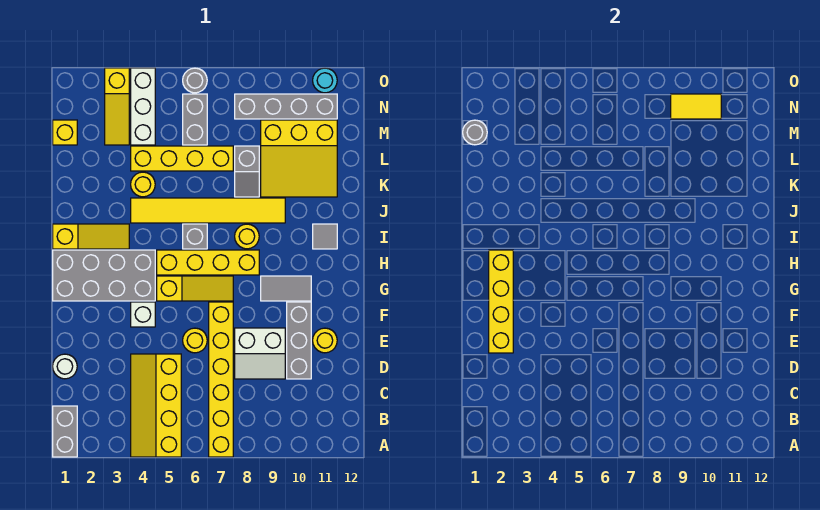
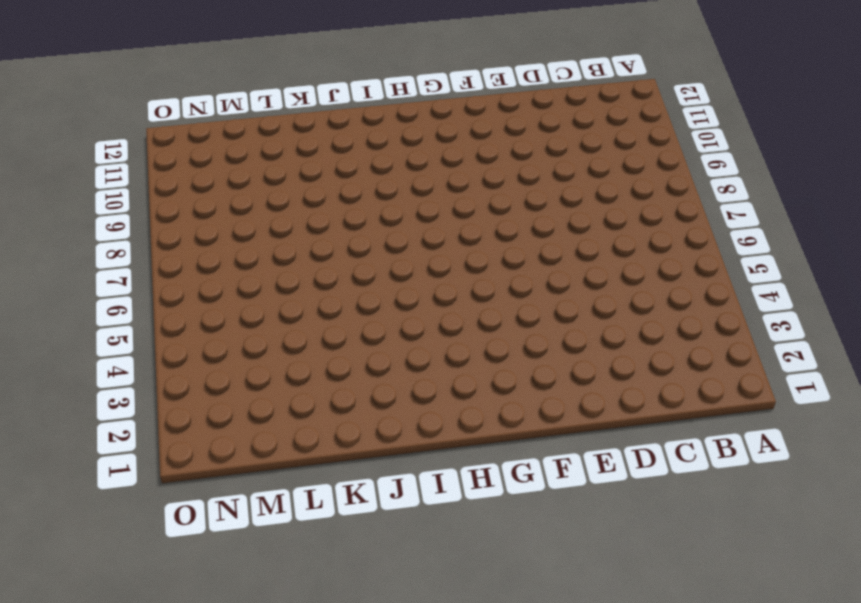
none -> grey brick A1:B1 level 1
none -> yellow slope A4:D5 level 1 top 5
none -> yellow brick A7:F7 level 1
none -> white round brick D1 level 1

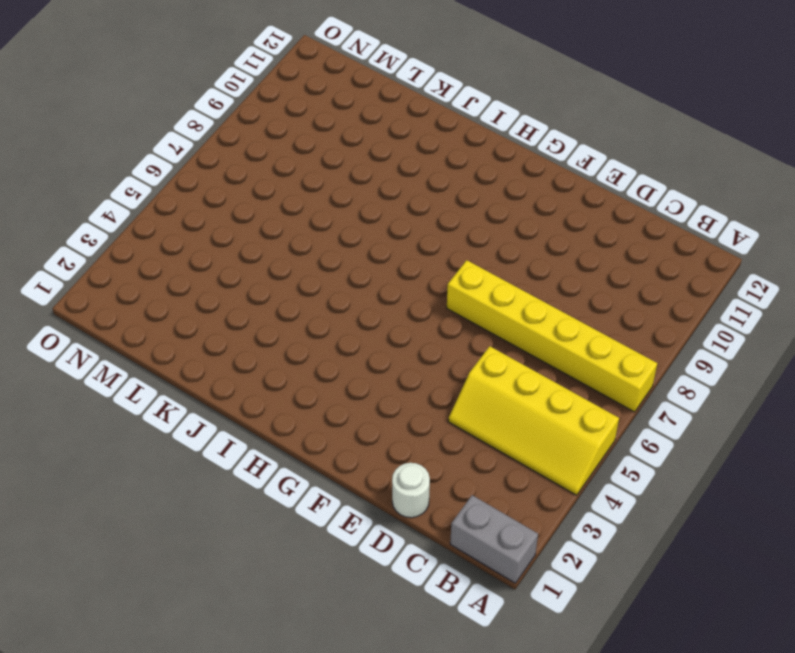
none -> white slope D8:E9 level 1 top E
none -> grey brick D10:F10 level 1
none -> yellow round brick E6 level 1
none -> yellow round brick E11 level 1

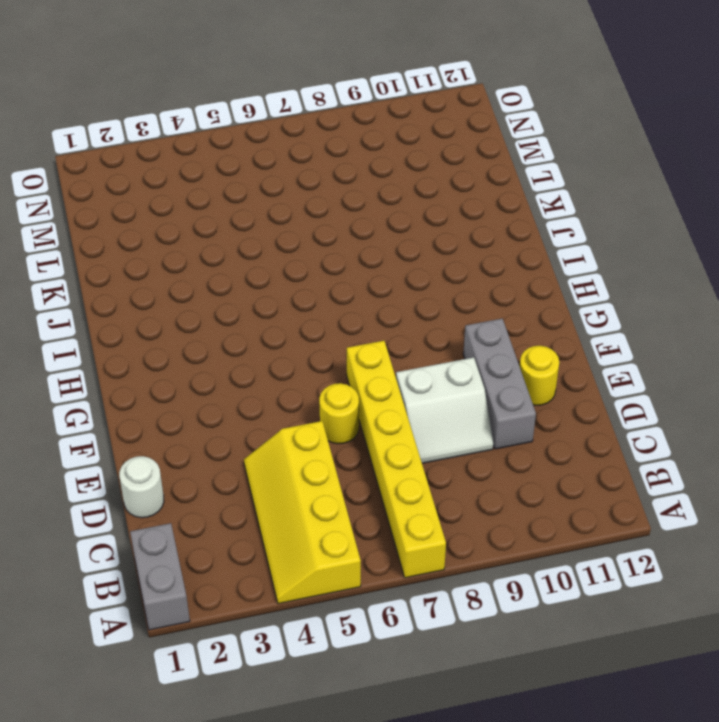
none -> white brick F4 level 1
none -> grey brick G1:H4 level 1
none -> yellow slope G5:G7 level 1 top 5
none -> grey tile G9:G10 level 1

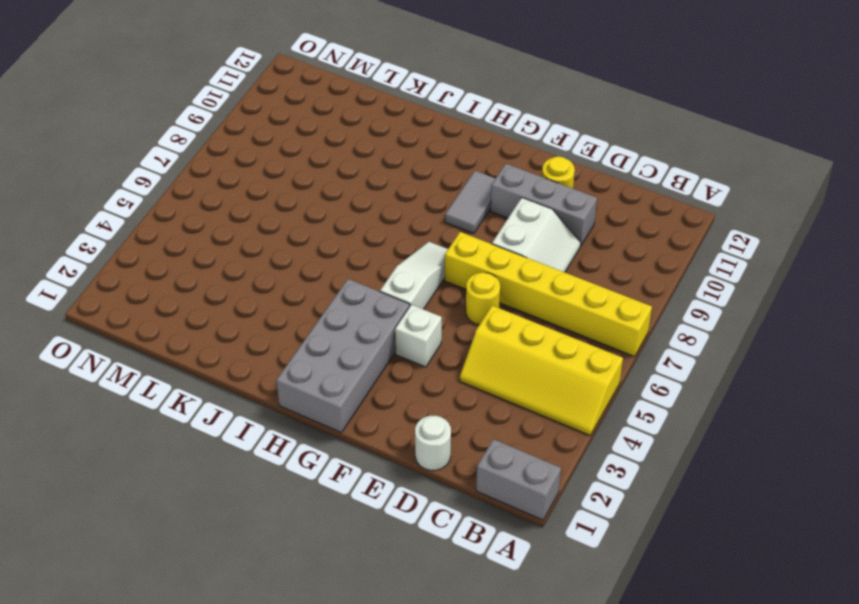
white slope G5:G7 level 1 top 5 -> yellow slope G5:G7 level 1 top 5
none -> yellow brick H5:H8 level 1
none -> yellow slope I1:I3 level 1 top 1
none -> grey brick I6 level 1
none -> yellow round brick I8 level 1

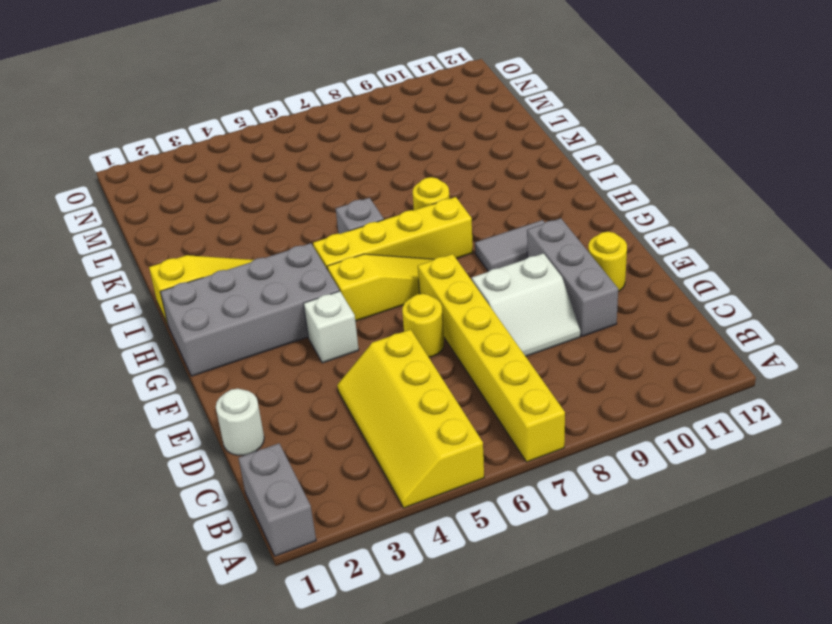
none -> grey tile I11 level 1
none -> yellow tile J4:J9 level 1
none -> yellow round brick K4 level 1
none -> grey slope K8:L8 level 1 top L

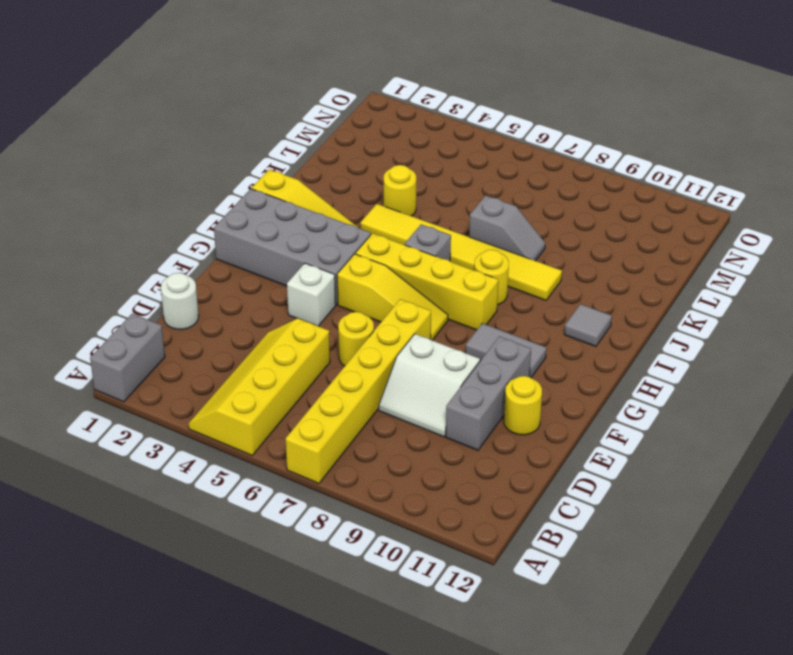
grey slope K7:K8 level 1 top 7 -> grey slope K8:L8 level 1 top L
none -> yellow slope K9:M11 level 1 top M
none -> yellow brick L4:L7 level 1
none -> yellow brick M1 level 1
none -> yellow slope M3:O3 level 1 top O

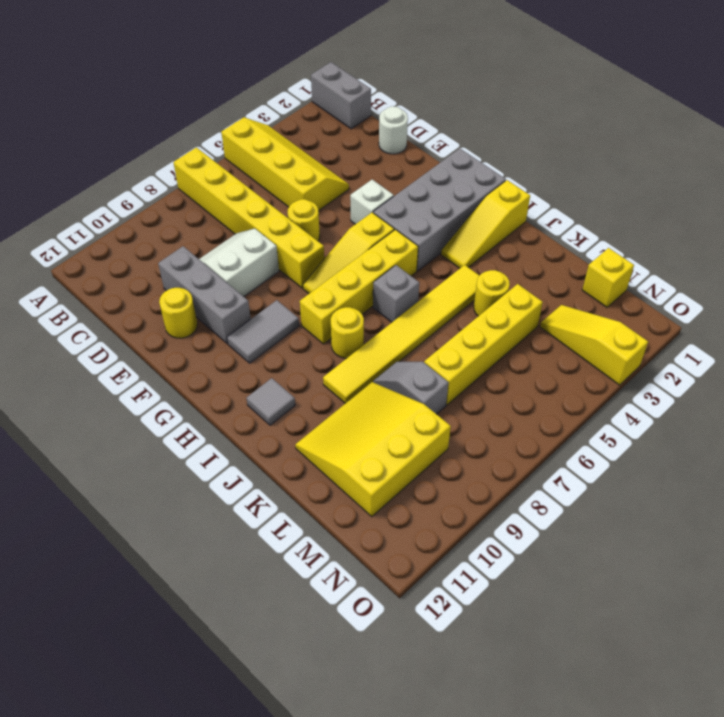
none -> white brick M4:O4 level 1
none -> grey brick M6:N6 level 1
none -> grey brick N8:N11 level 1
none -> grey round brick O6 level 1

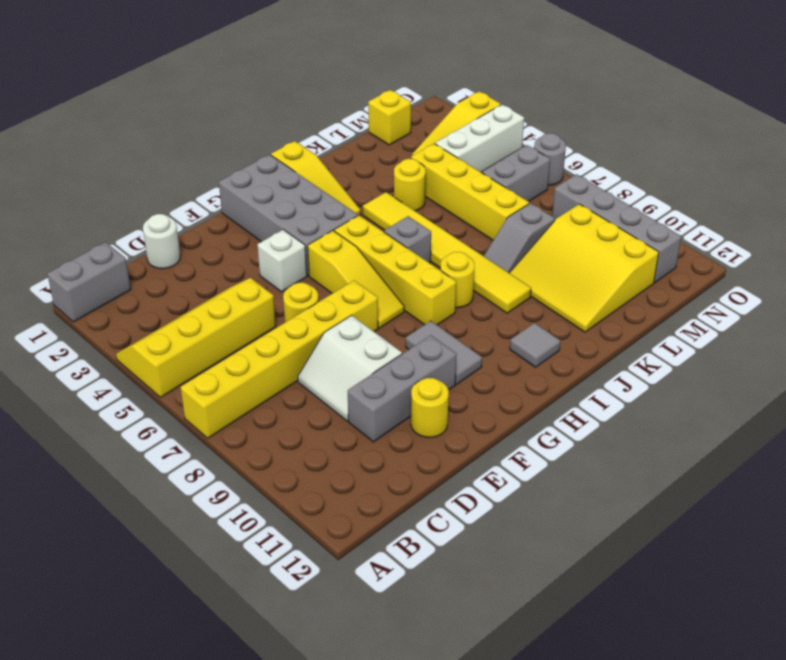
none -> cyan round brick O11 level 1
none -> yellow brick E2:H2 level 2
none -> grey round brick M1 level 2
none -> yellow tile N9:N10 level 2

